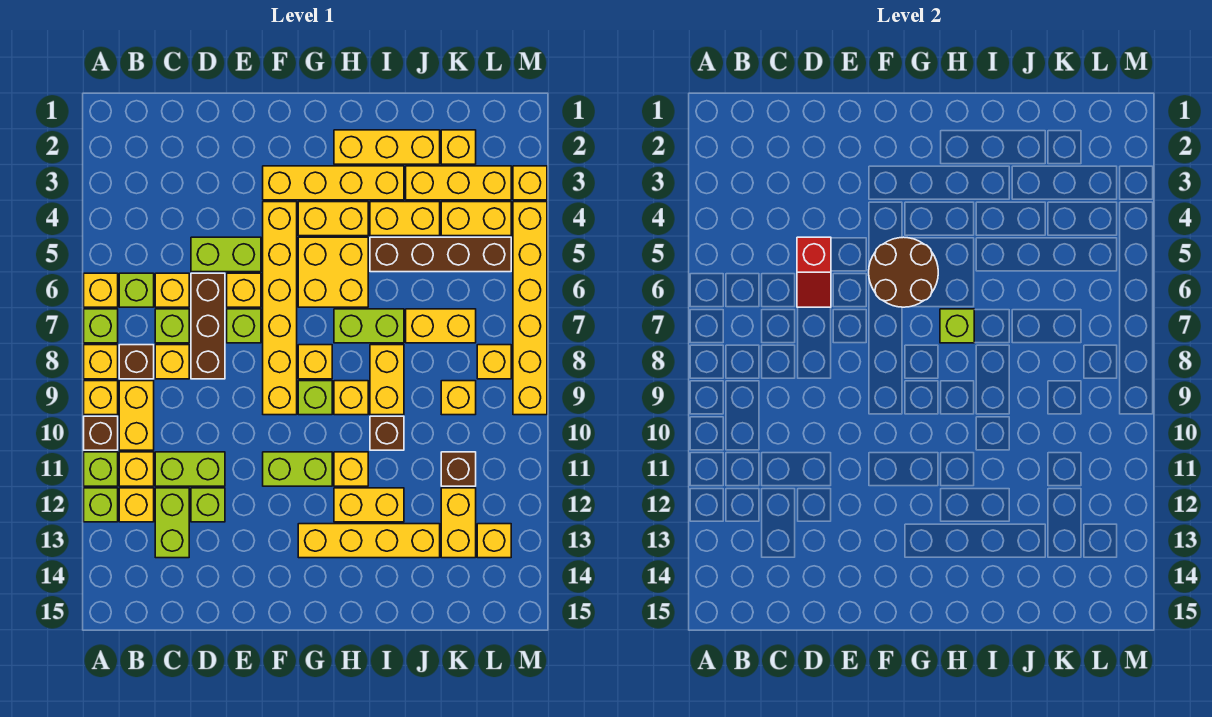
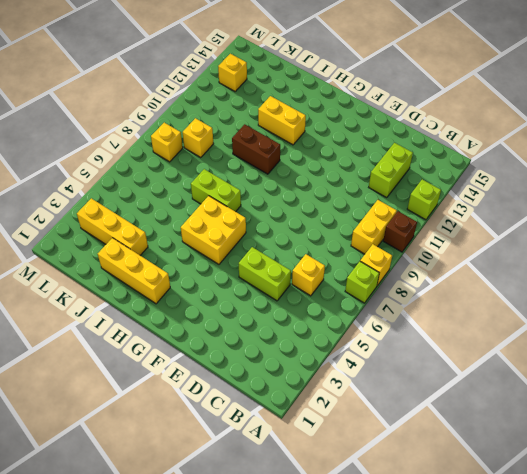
brown brick H10:I10 level 1 -> brown brick I10 level 1
none -> yellow brick A6 level 1
none -> yellow brick A9 level 1
none -> lime brick A11 level 1
none -> lime brick B6 level 1

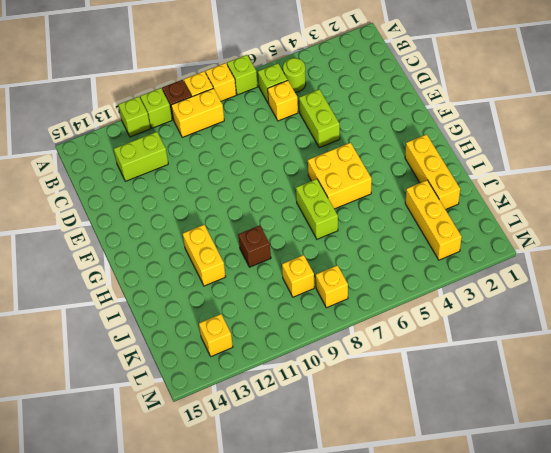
lime round brick B5 level 1 -> none
none -> yellow brick A6 level 1
none -> brown brick B8 level 1
none -> yellow brick B11 level 1
none -> yellow brick B12 level 1

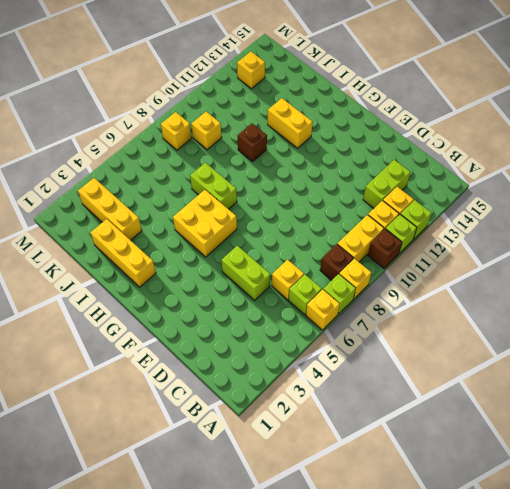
none -> yellow brick A9 level 1
none -> lime brick C7 level 1
none -> yellow brick C8 level 1
none -> lime brick C11:D11 level 1

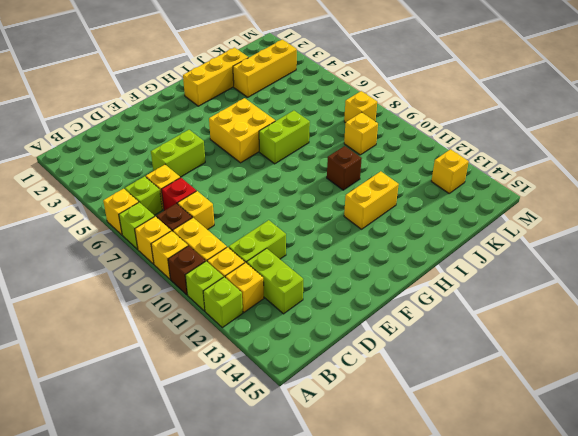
red brick C7 level 1 -> lime brick C7 level 1
none -> brown brick D6:D8 level 1
none -> lime brick D12 level 1
none -> yellow brick E6 level 1
none -> lime brick E7 level 1

